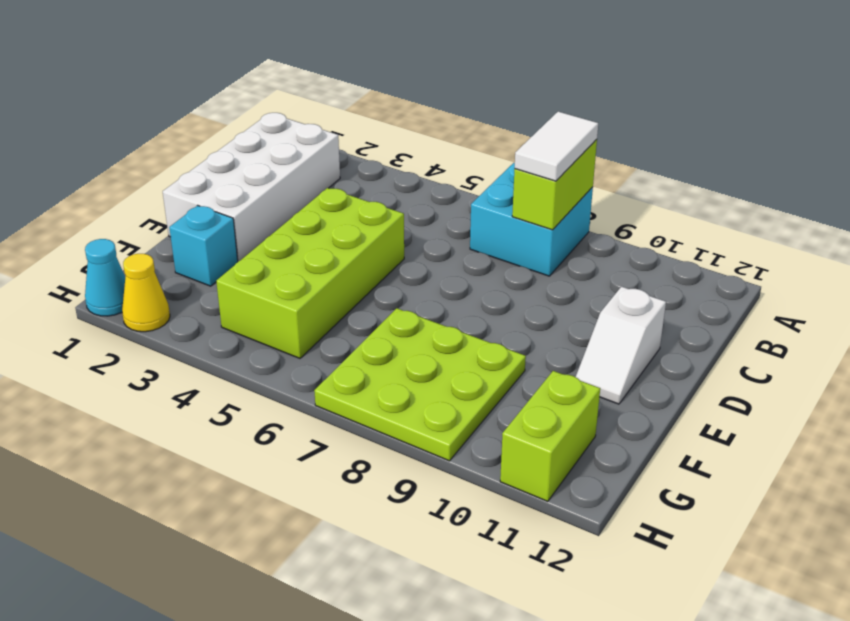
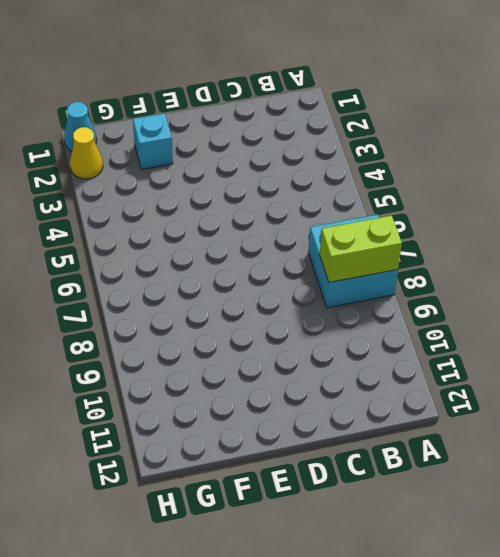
none -> white brick B1:E2 level 1
none -> lime brick D4:G5 level 1

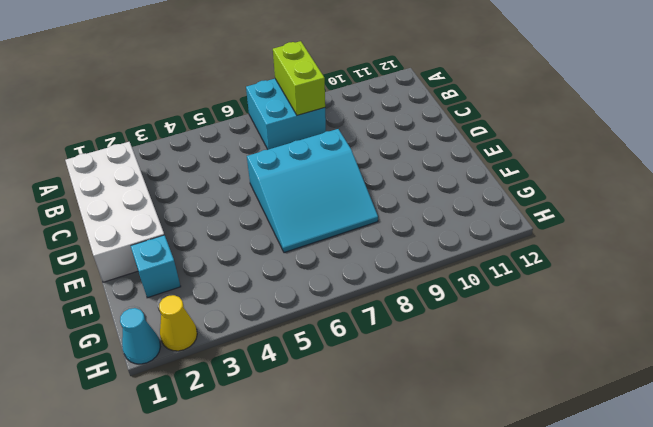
cyan slope D6:F8 level 1 top D -> lime plate F7:H9 level 1
none -> lime brick D4:G5 level 1
none -> white slope D11:E11 level 1 top D

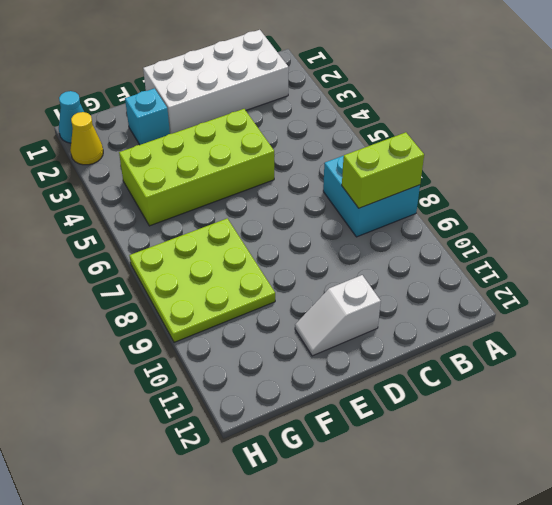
none -> lime brick G11:H11 level 1
none -> white tile A8:B8 level 3

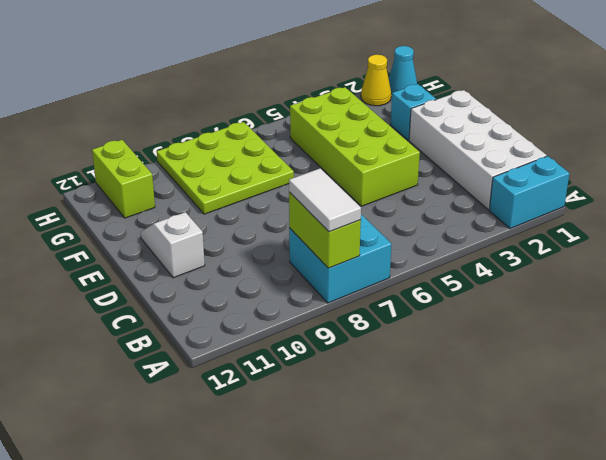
cyan brick A1:A2 level 1 -> none

